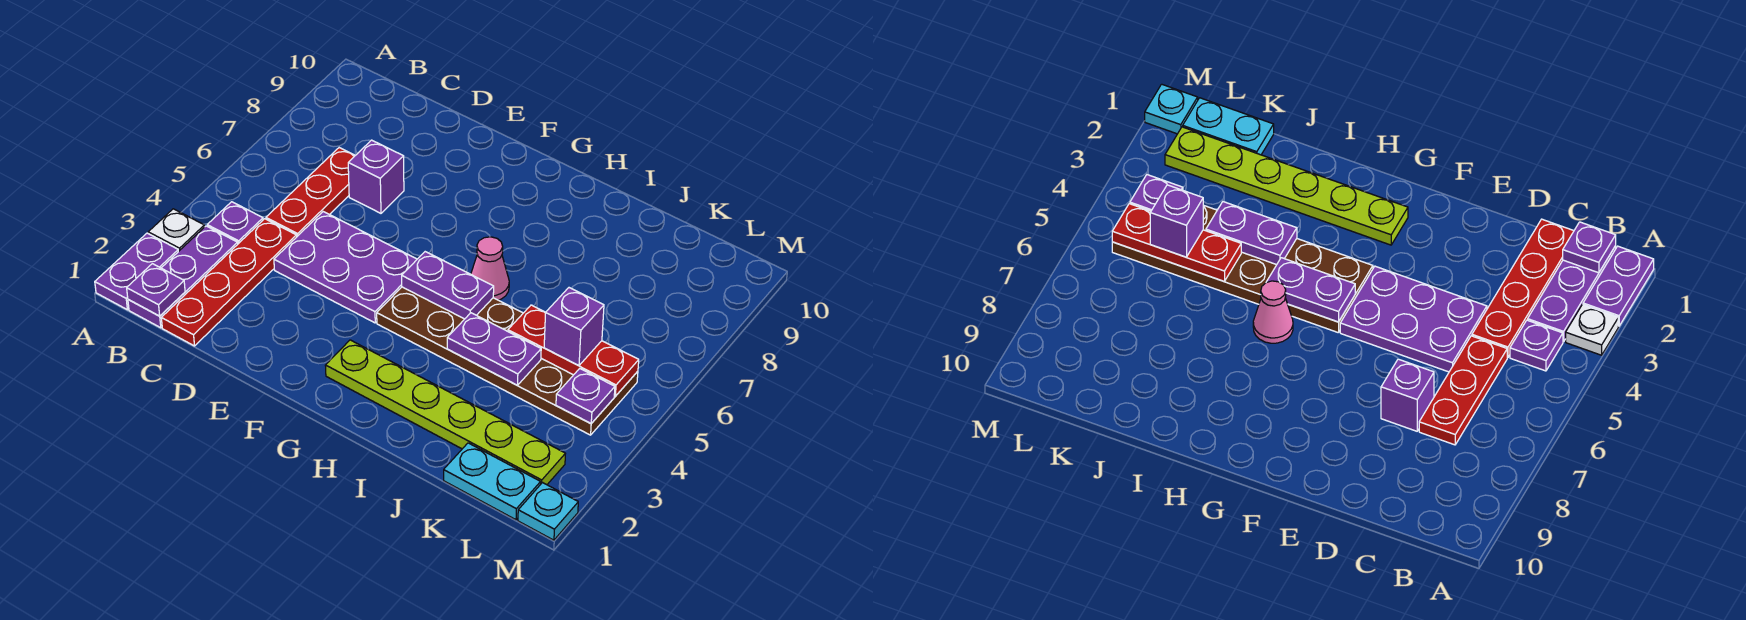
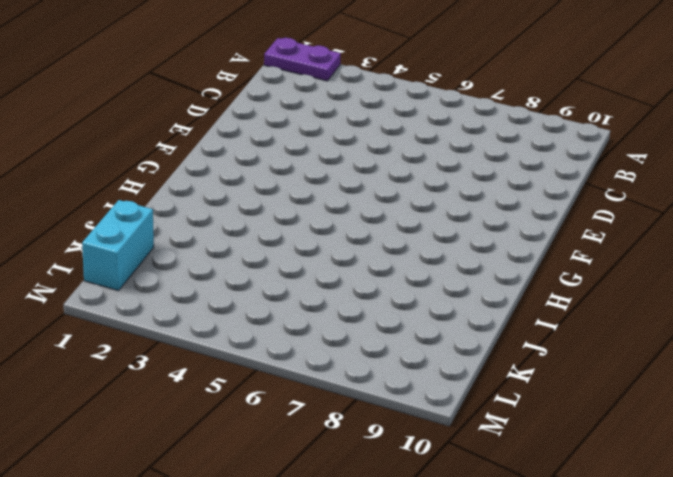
cyan brick K1:L1 level 1 -> cyan plate K1:L1 level 1
none -> white plate A3 level 1
none -> purple plate B1:B3 level 1
none -> purple plate B4 level 1

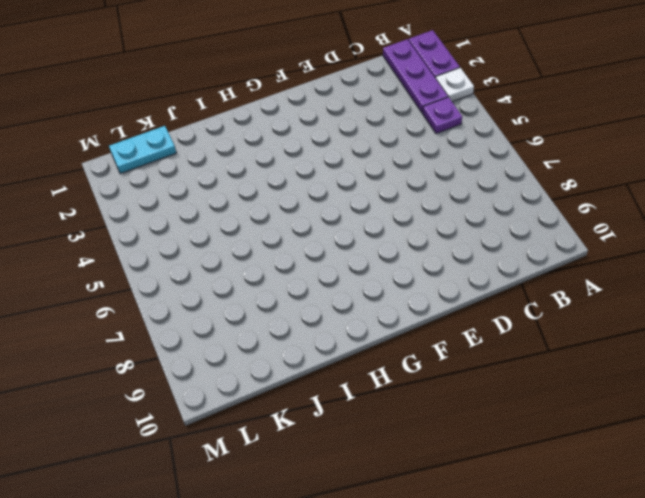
none -> red plate C1:C4 level 1
none -> red plate C5:C7 level 1
none -> purple plate D4:F5 level 1

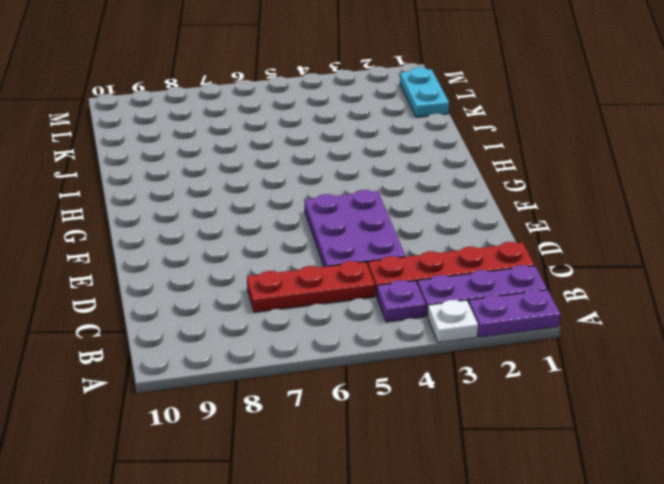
none -> purple brick D7 level 1
none -> lime plate G2:L2 level 1
none -> brown plate G4:L5 level 1

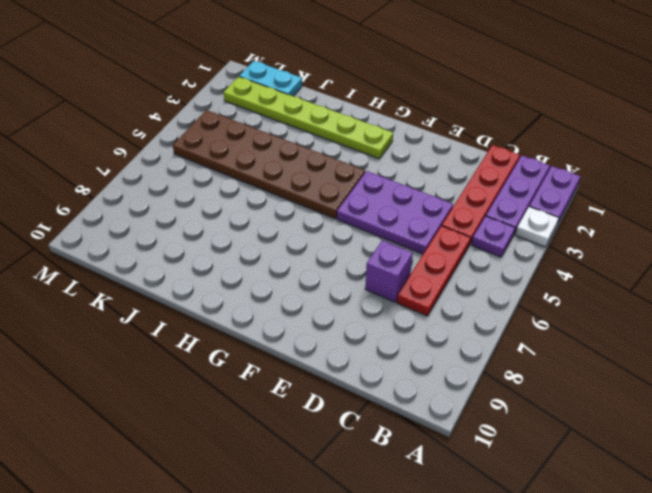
none -> pink cone H6 level 1
none -> cyan plate M1 level 1
none -> purple plate B1 level 2

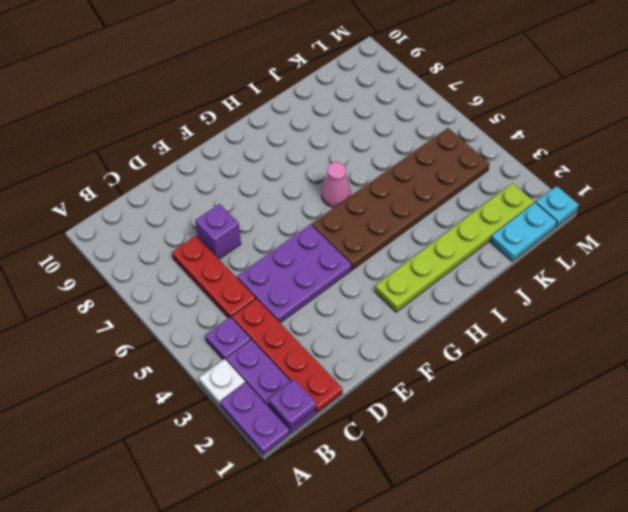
none -> purple plate G5:H5 level 2
none -> purple plate I4:J4 level 2
none -> red plate J5:L5 level 2

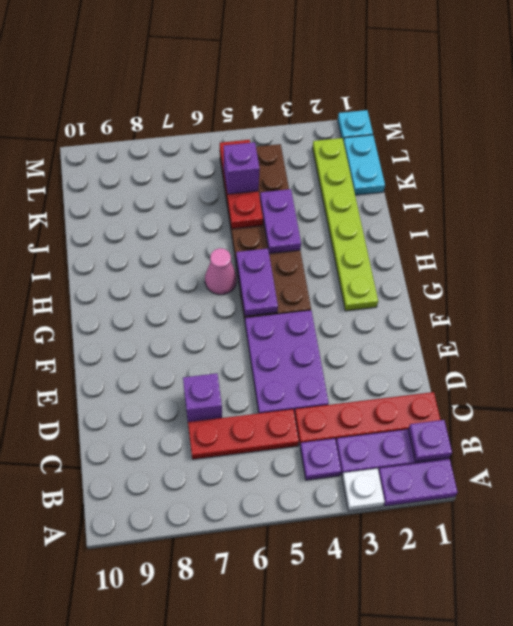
none -> purple plate L4 level 2

